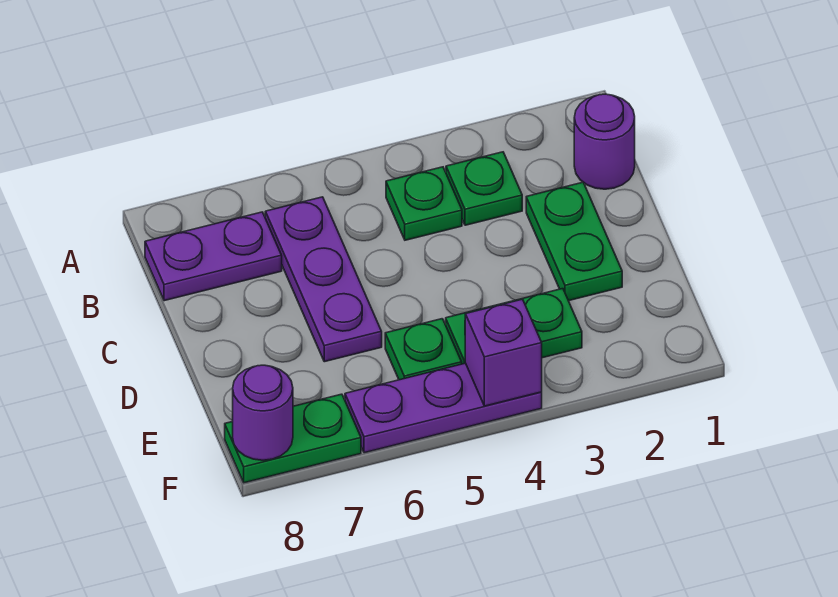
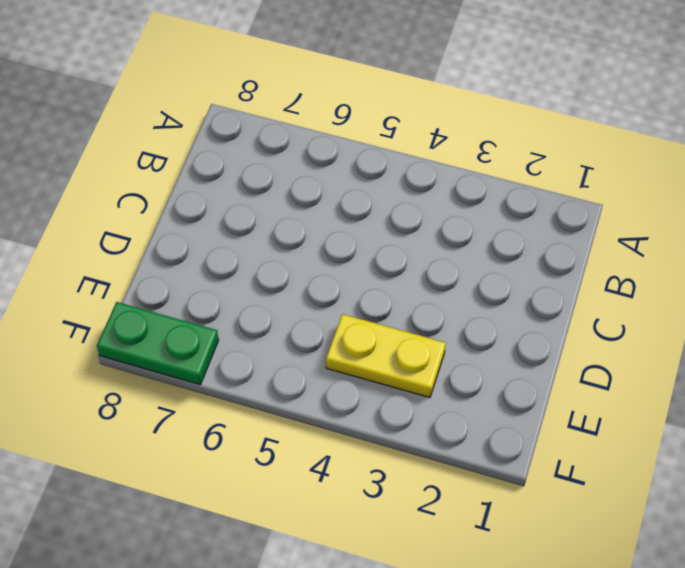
yellow plate E3:E4 level 1 -> green plate E3:E4 level 1
none -> purple round brick B1 level 1
none -> green plate B3 level 1
none -> green plate B4 level 1

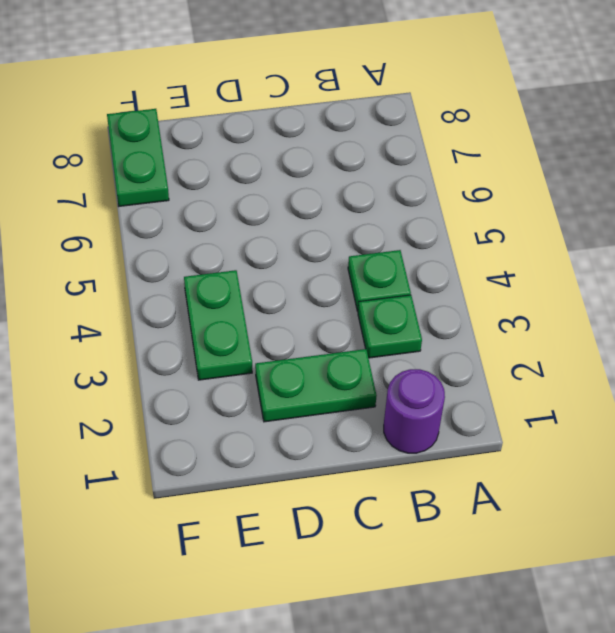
none -> purple plate B6:D6 level 1
none -> purple plate B7:B8 level 1
none -> green plate E5 level 1

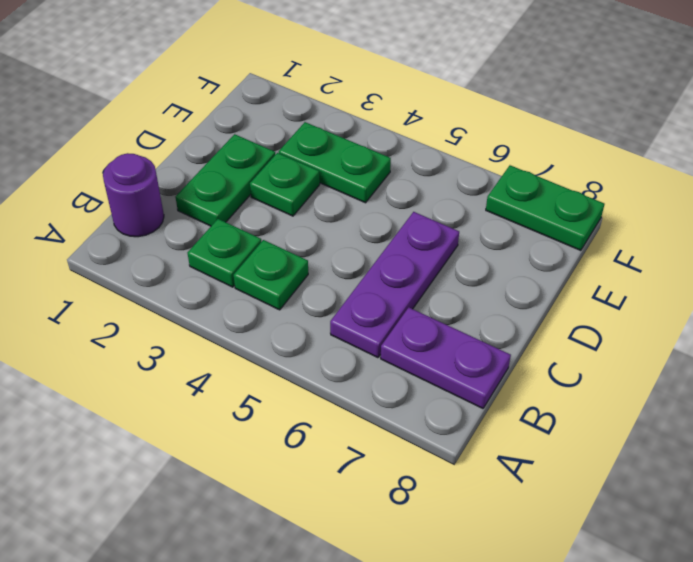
green plate D3 level 1 -> green plate E5 level 1
none -> purple plate F4:F6 level 1
none -> purple brick F4 level 2
none -> purple round brick F8 level 2

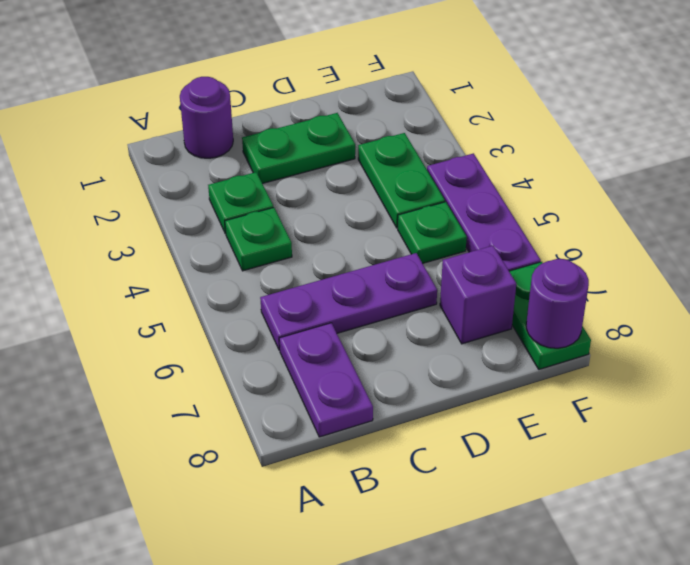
purple brick E7 level 1 -> purple brick F4 level 2

